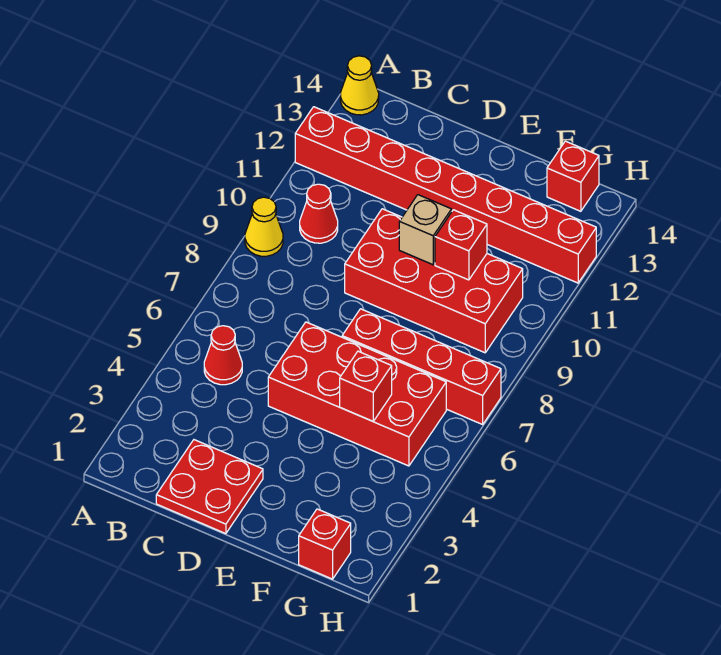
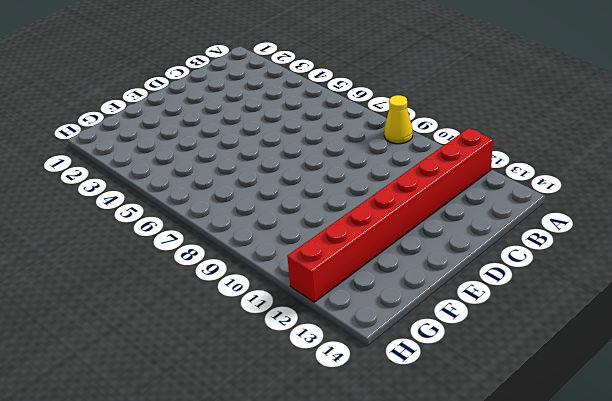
none -> yellow cone A14 level 1
none -> red cone B5 level 1
none -> red cone B10 level 1

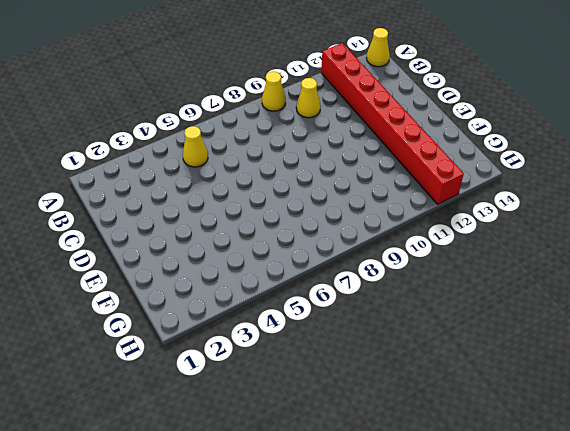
yellow cone B5 level 1 -> red cone B5 level 1
yellow cone B10 level 1 -> red cone B10 level 1
none -> red plate C1:D2 level 1
none -> red brick D5:G6 level 1
none -> red brick D9:G10 level 1

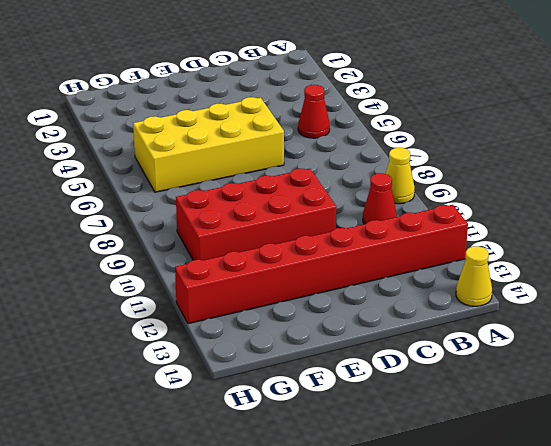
yellow brick D5:G6 level 1 -> red brick D5:G6 level 1
none -> red plate C1:D2 level 1
none -> red brick E7:H7 level 1
none -> red brick G1 level 1

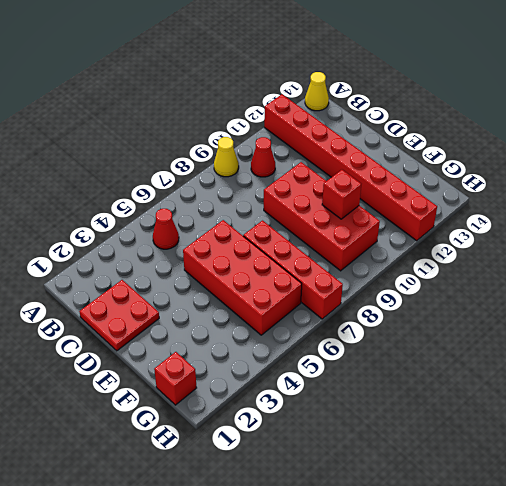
none -> red brick G14 level 1
none -> tan brick E10 level 2
none -> red brick F5 level 2

